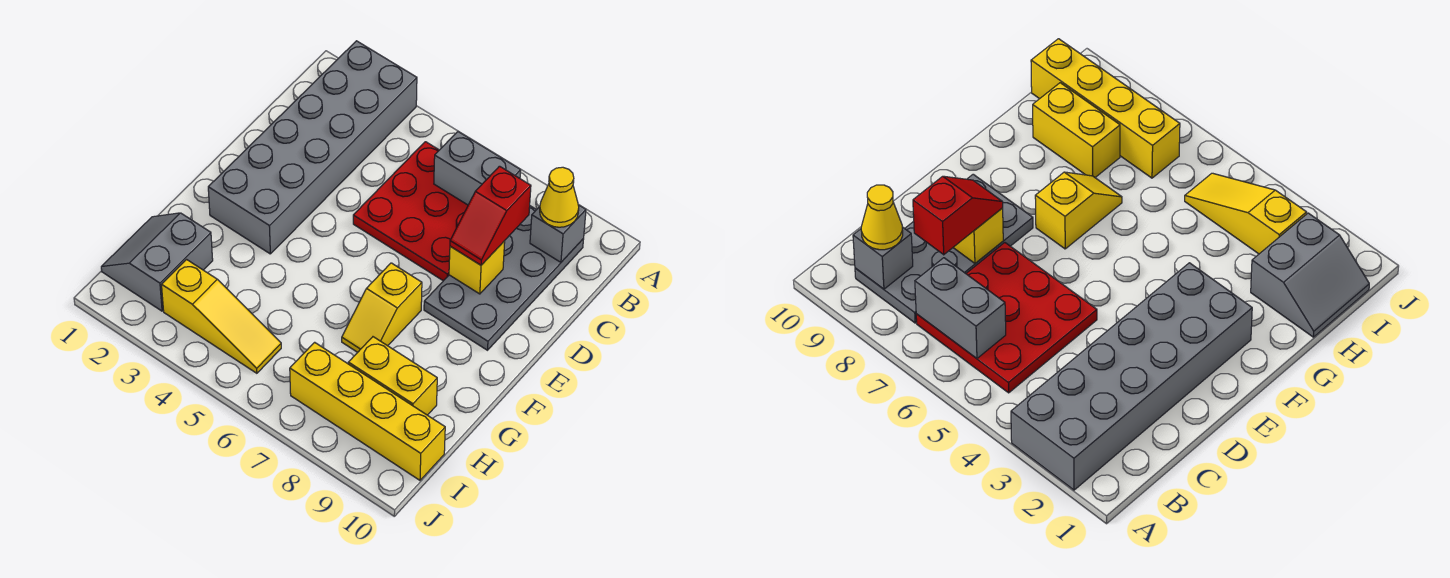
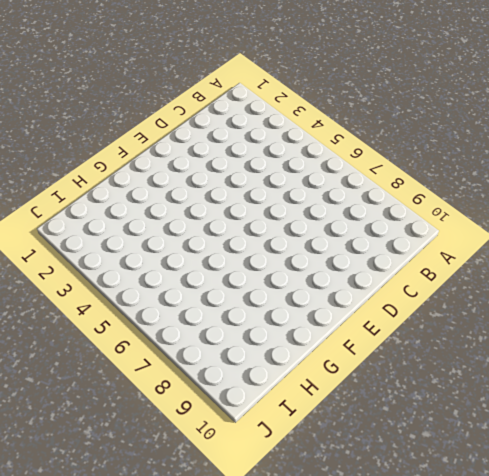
none -> grey brick A2:F3 level 1
none -> red plate B5:D7 level 1
none -> grey plate B8:E9 level 1

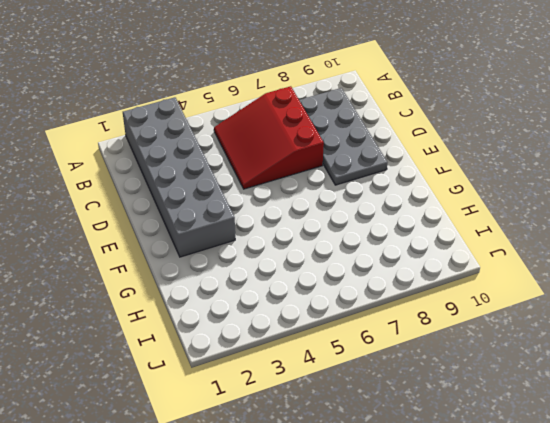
red slope B5:D7 level 1 top 7 -> red plate B5:D7 level 1
none -> yellow slope F7:G7 level 1 top F
none -> grey slope H1:I2 level 1 top 2
none -> yellow brick H8:H9 level 1

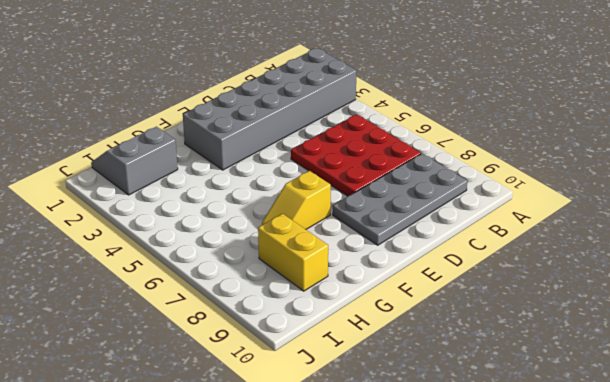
none -> yellow slope I3:I5 level 1 top 3
none -> yellow brick I7:I10 level 1
none -> grey brick B6:B7 level 2

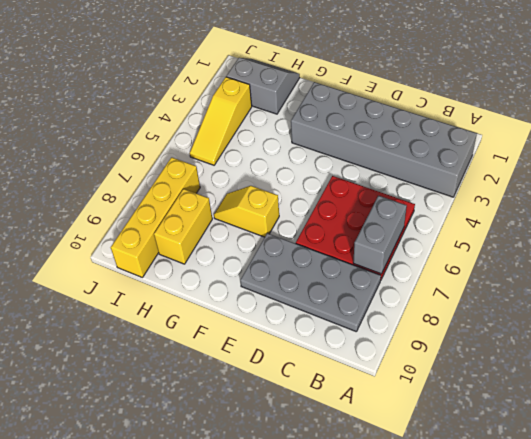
none -> grey brick B9 level 2
none -> yellow brick D8 level 2
none -> yellow cone B9 level 3

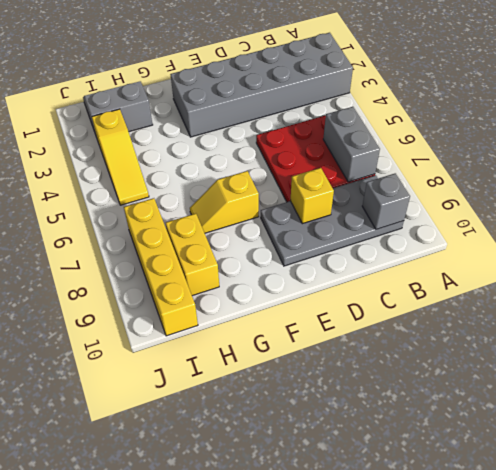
none -> yellow cone B9 level 3
none -> red slope C8:D8 level 3 top C

